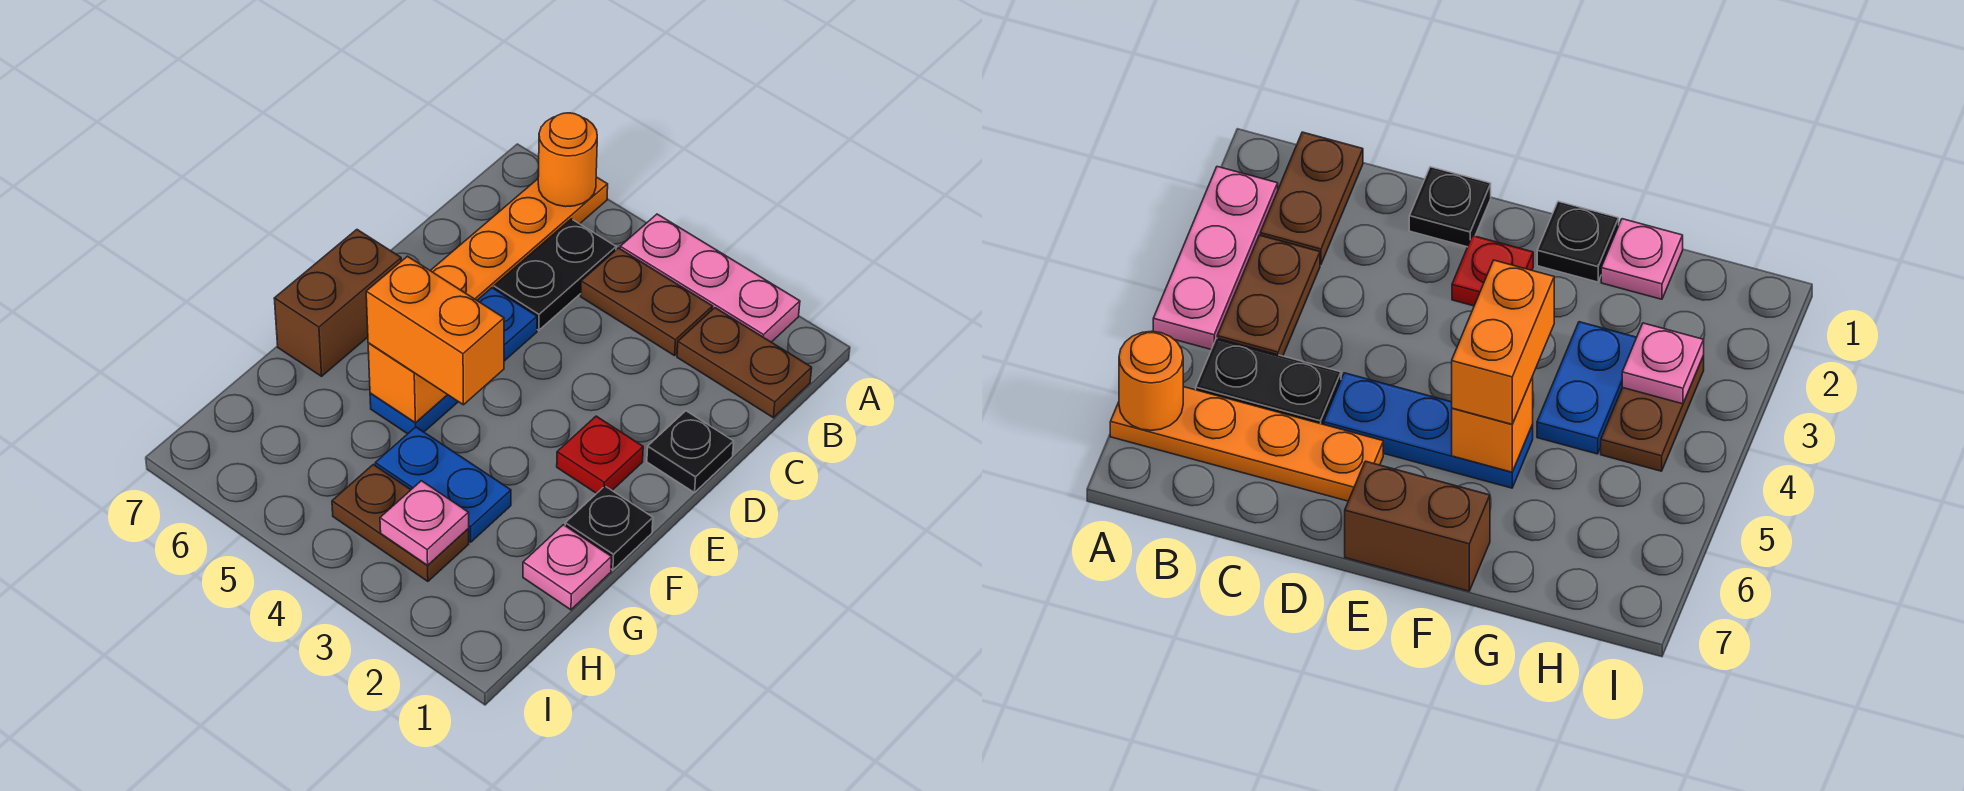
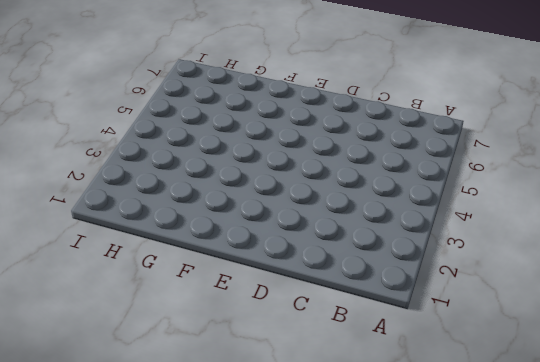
none -> pink plate A2:A4 level 1
none -> orange plate A6:D6 level 1
none -> brown plate B1:B2 level 1

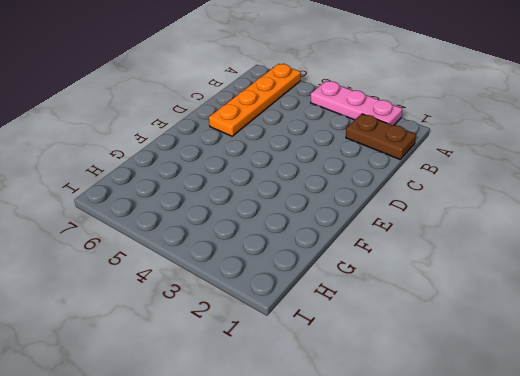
none -> brown plate B3:B4 level 1
none -> black plate B5:C5 level 1
none -> black plate D1 level 1

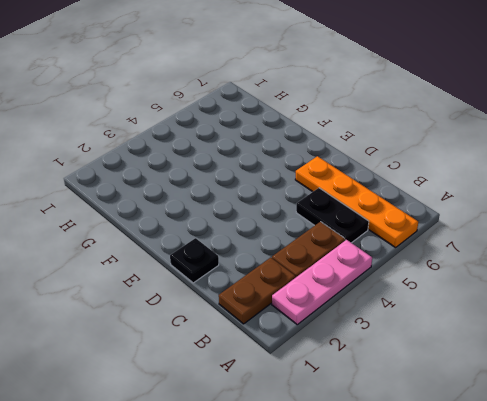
none -> blue plate D5:F5 level 1
none -> red plate E2 level 1
none -> brown brick E7:F7 level 1

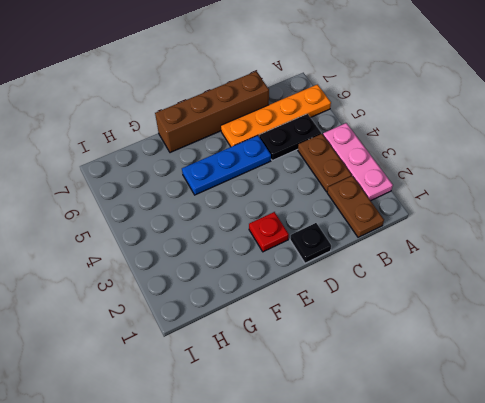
brown brick C7:F7 level 1 -> brown brick E7:F7 level 1
none -> black plate F1 level 1
none -> pink plate G1 level 1
none -> blue plate G3:G4 level 1

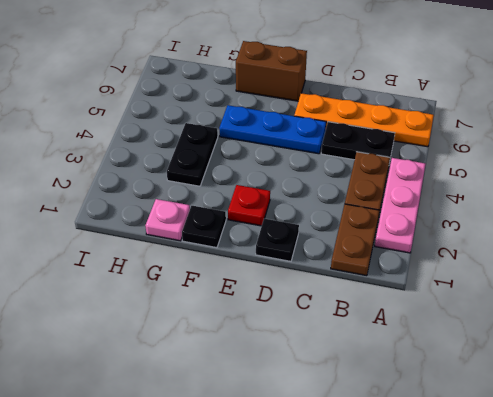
black plate G3:G4 level 1 -> blue plate G3:G4 level 1
none -> brown plate H3:H4 level 1
none -> orange round brick A6 level 2
none -> orange brick F5 level 2

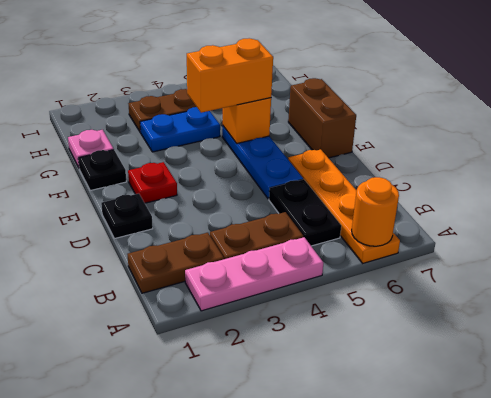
none -> pink plate H3 level 2

